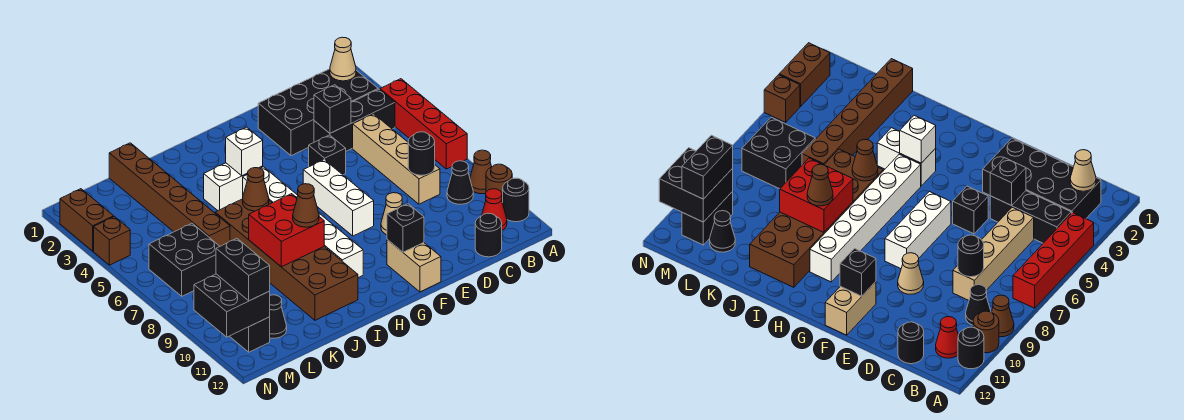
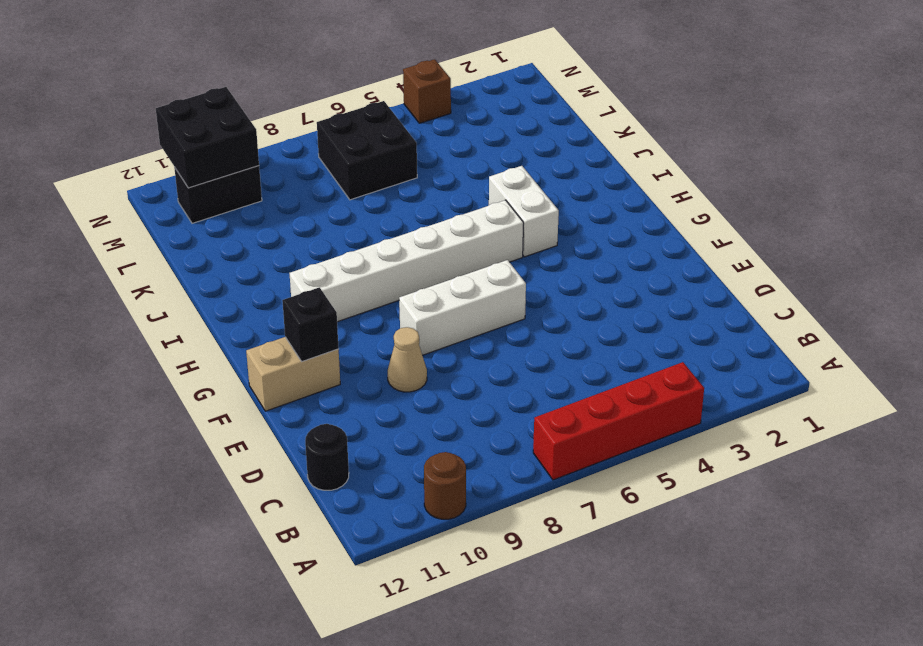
none -> brown cone A9 level 1
none -> black round brick A11 level 1
none -> black brick B2:E3 level 1
none -> black brick B4:D4 level 1

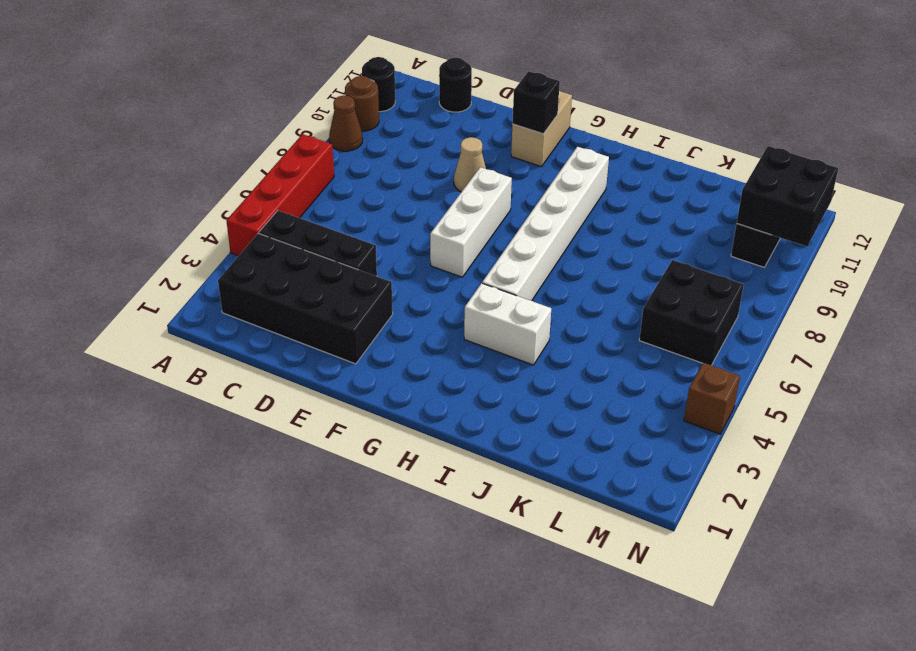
none -> black cone B9 level 1
none -> red cone B11 level 1
none -> tan brick C5:C8 level 1
none -> black brick E5 level 1

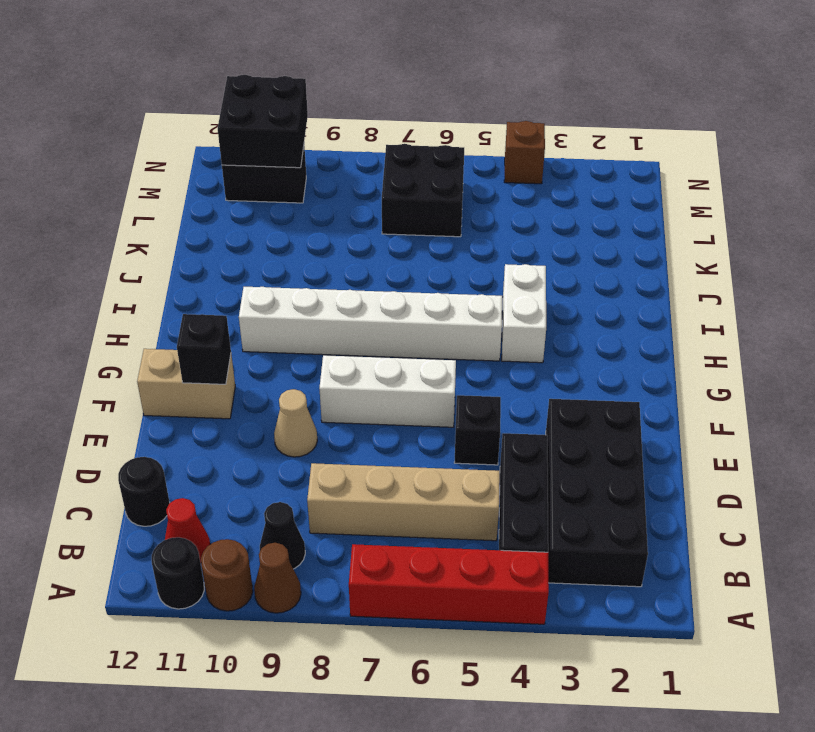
none -> brown brick I6:J11 level 1
none -> brown brick K1:K6 level 1
none -> black cone L11 level 1
none -> brown brick N2:N3 level 1

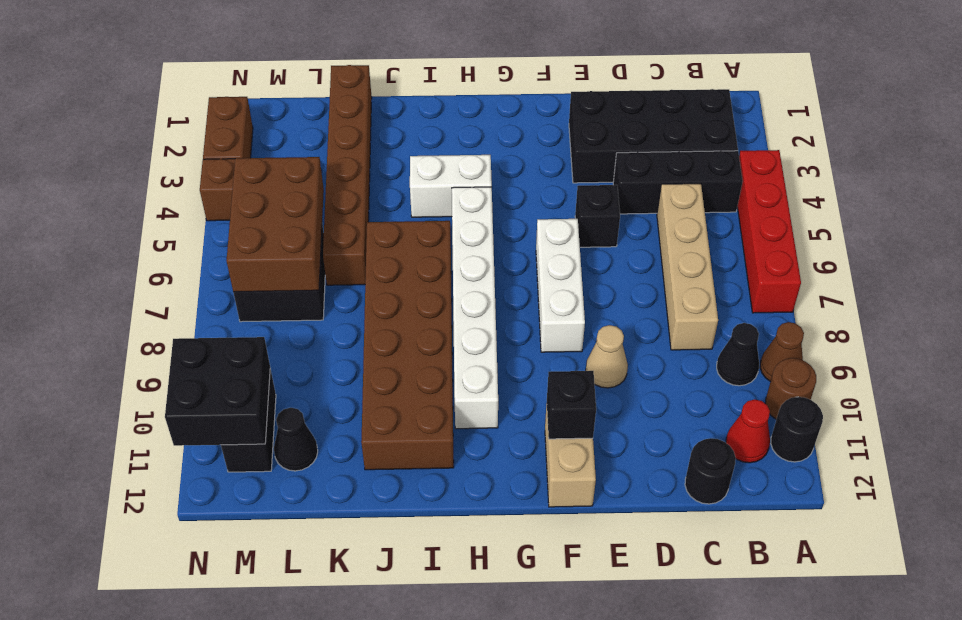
brown brick L5:M7 level 2 -> none
none -> tan cone B2 level 2
none -> black round brick C8 level 2
none -> black brick D4 level 2
none -> white brick H4 level 2

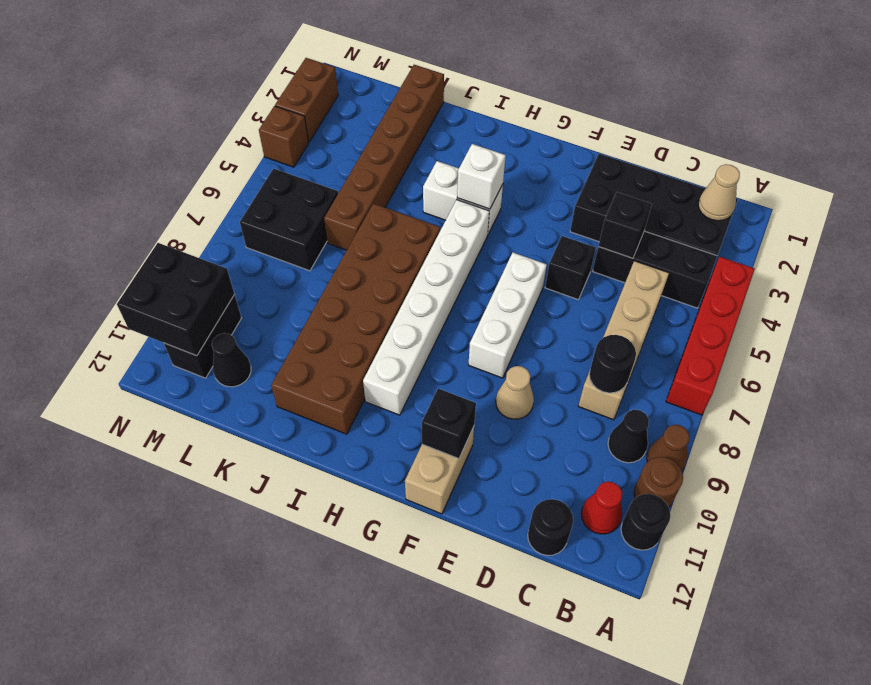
none -> brown cone I6 level 2
none -> red brick I8:J9 level 2
none -> brown cone I9 level 3
none -> black brick M10:M11 level 3

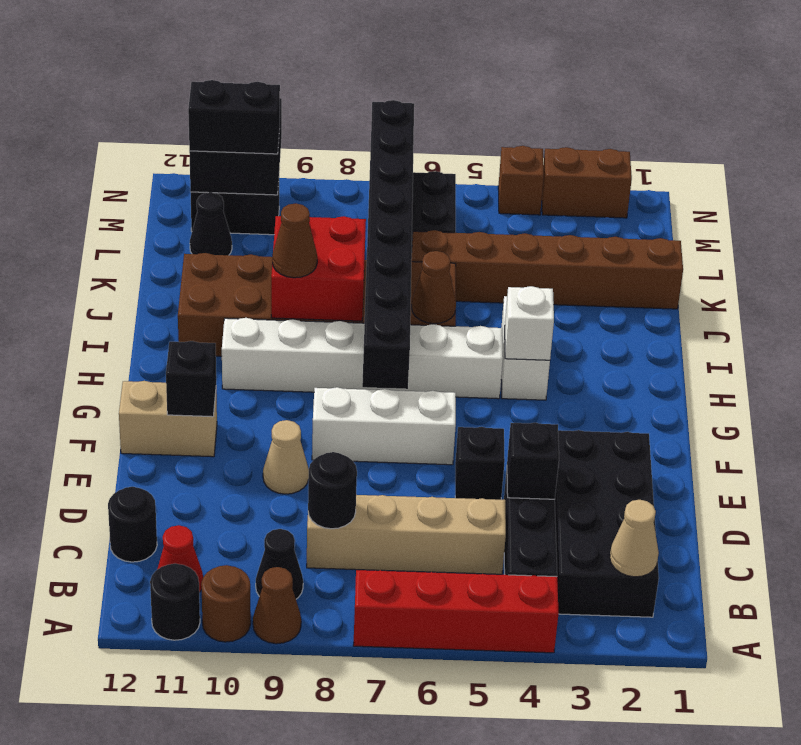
black brick G7:N7 level 2 -> none

